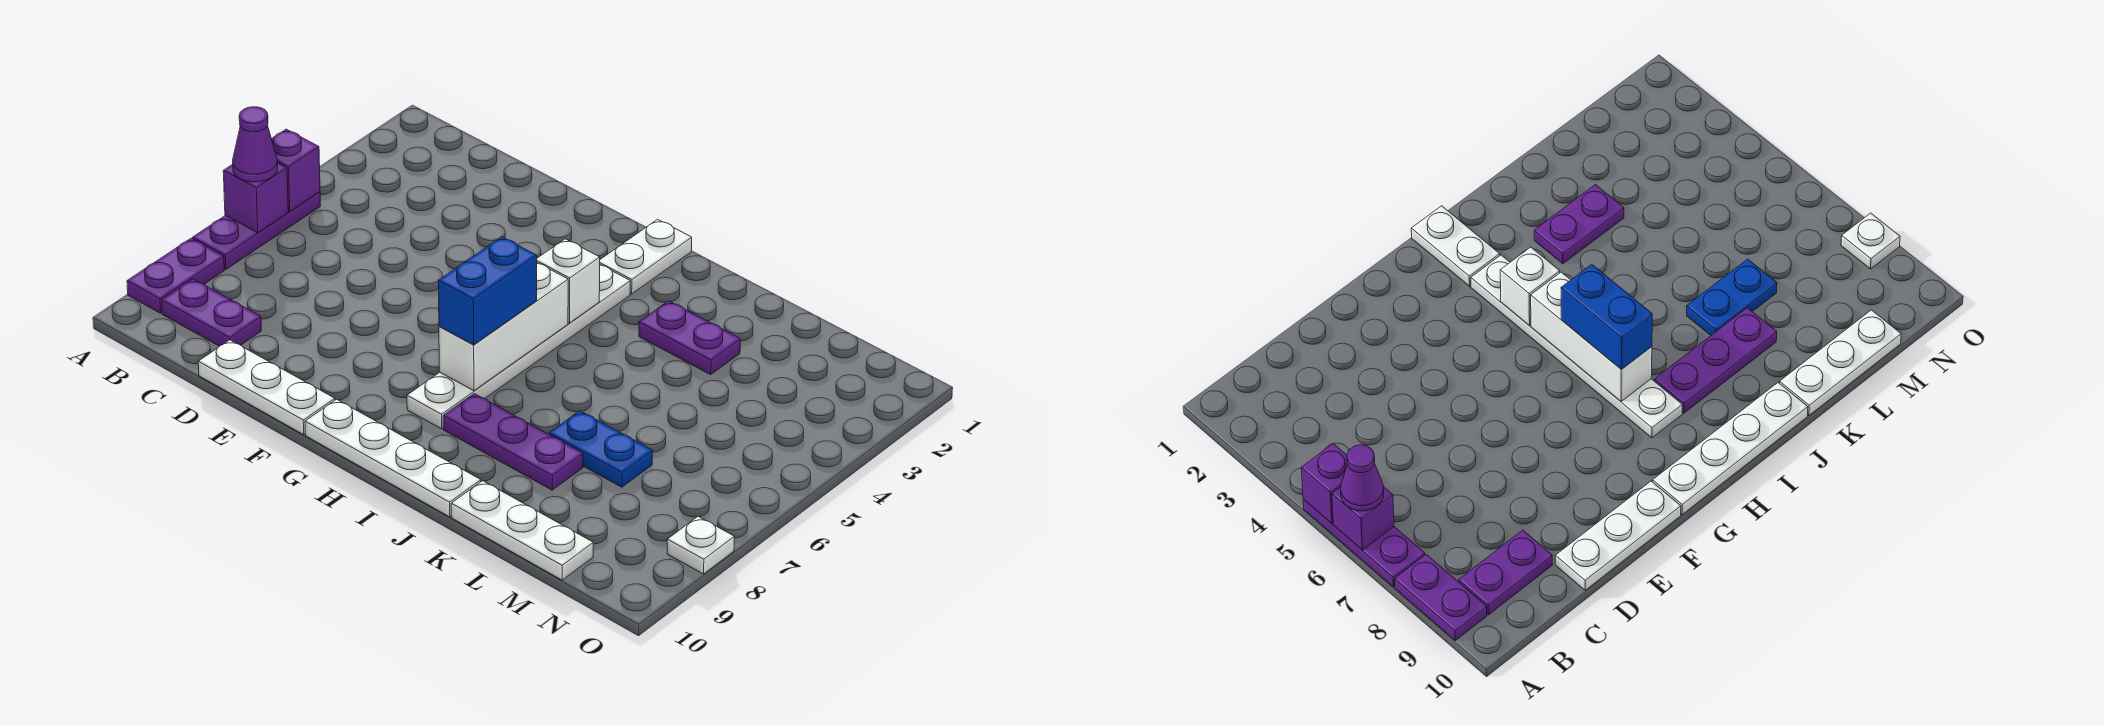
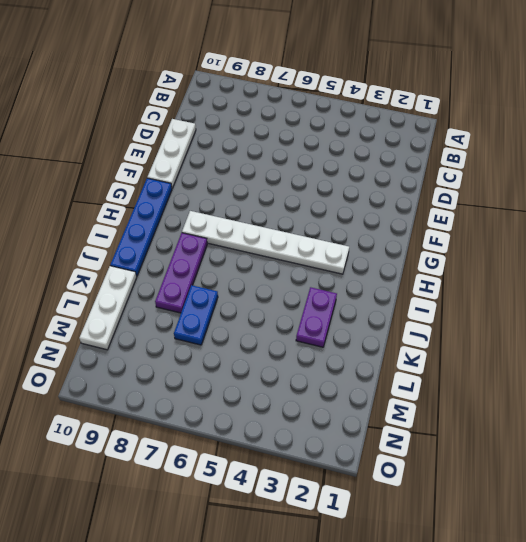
blue plate G10:J10 level 1 -> white plate G10:J10 level 1
none -> purple plate A5:A7 level 1
none -> purple plate A8:A9 level 1
none -> purple plate B9:C9 level 1

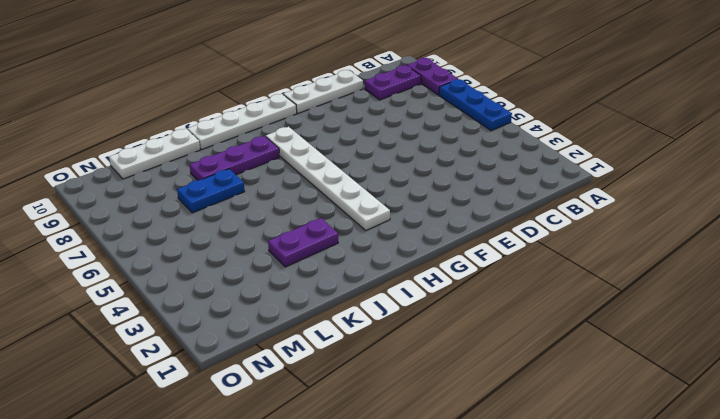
blue plate A5:A7 level 1 -> purple plate A5:A7 level 1
none -> white plate H1:H2 level 1
none -> white plate O8 level 1
none -> purple brick A5 level 2

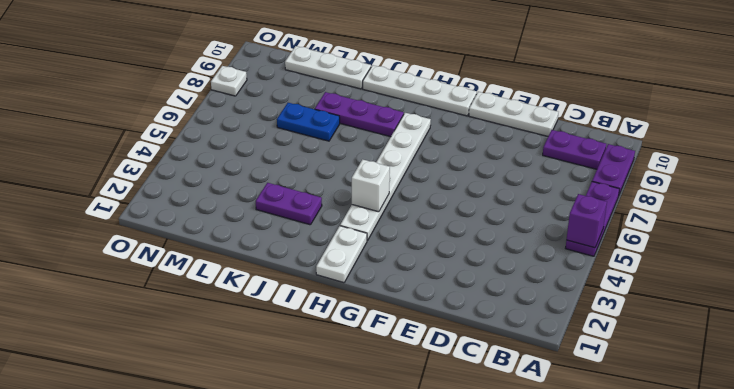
none -> purple brick A6 level 2
none -> white brick H5:H7 level 2
none -> purple cone A6 level 3

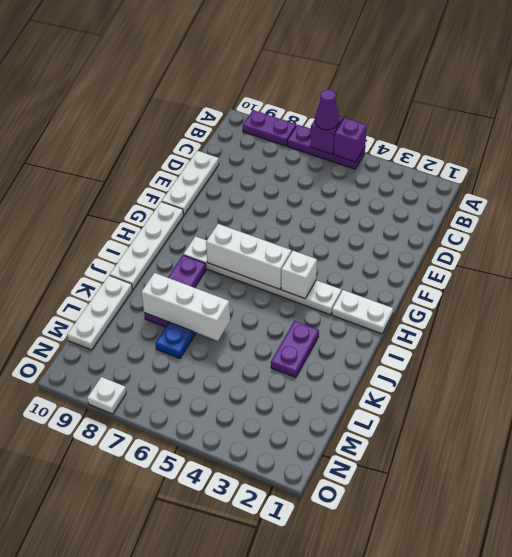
white brick K6:K8 level 2 -> none
none -> purple plate B9:C9 level 1
none -> blue brick H6:H7 level 3

